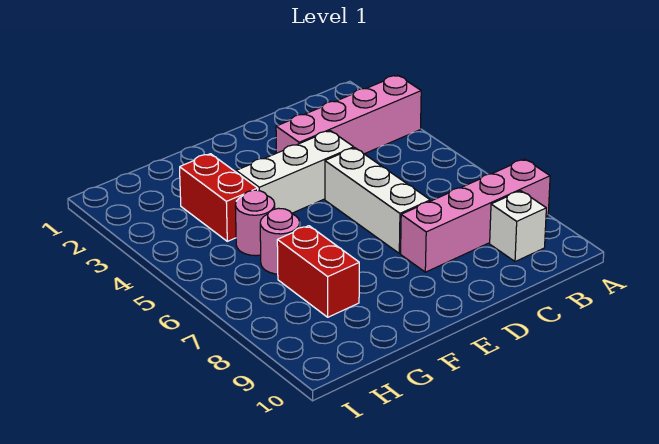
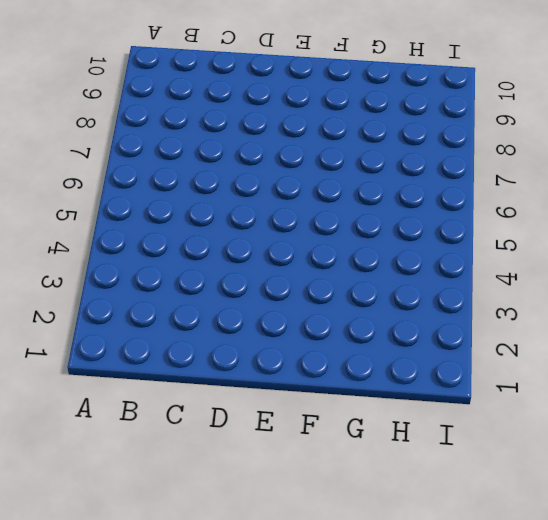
none -> pink brick A3:D3 level 1
none -> pink brick A8:D8 level 1

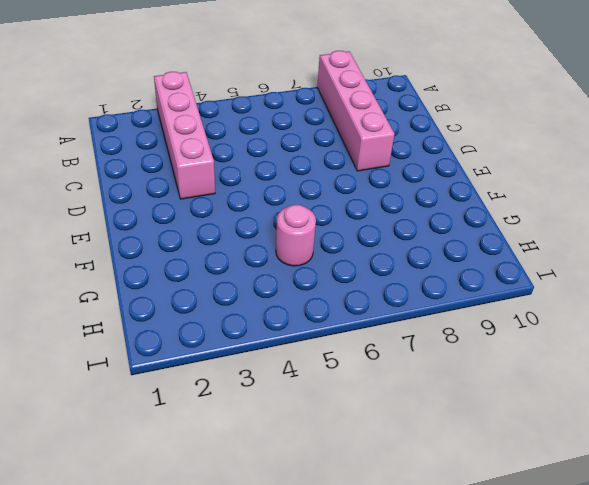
none -> white brick B9 level 1
none -> white brick D4:F4 level 1

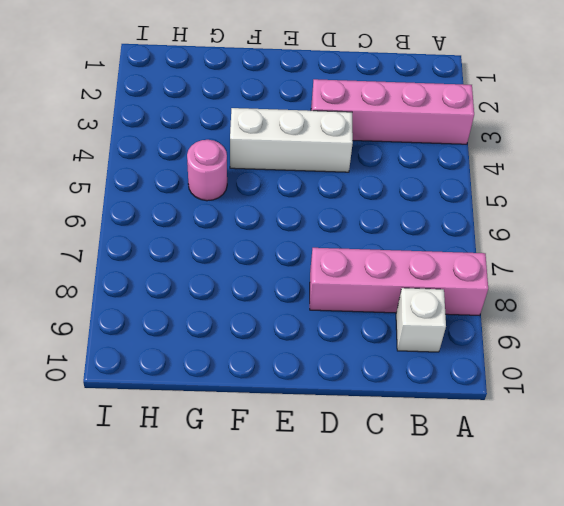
none -> white brick D5:D7 level 1
none -> red brick G3:G4 level 1

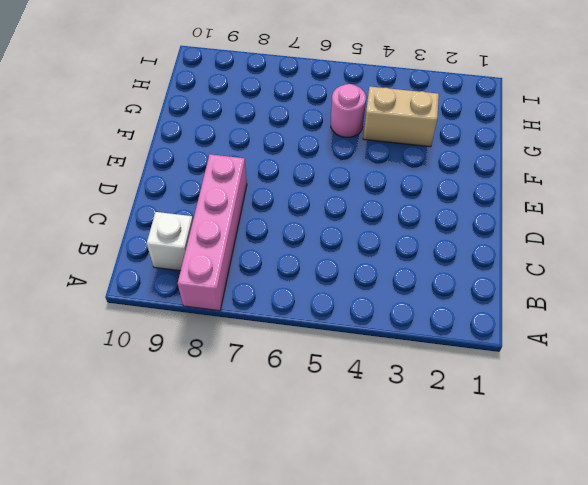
tan brick G3:G4 level 1 -> red brick G3:G4 level 1
none -> pink brick A3:D3 level 1
none -> white brick D4:F4 level 1

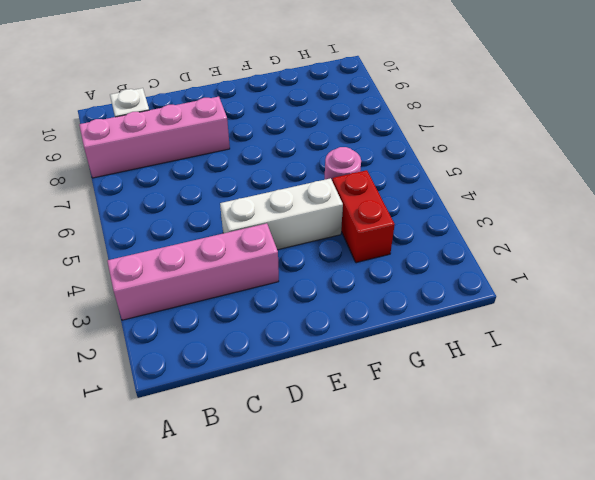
none -> white brick D5:D7 level 1
none -> pink round brick G6 level 1

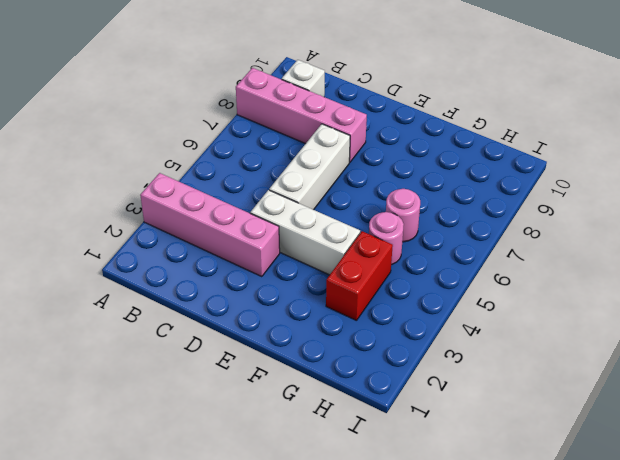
none -> red brick G7:G8 level 1

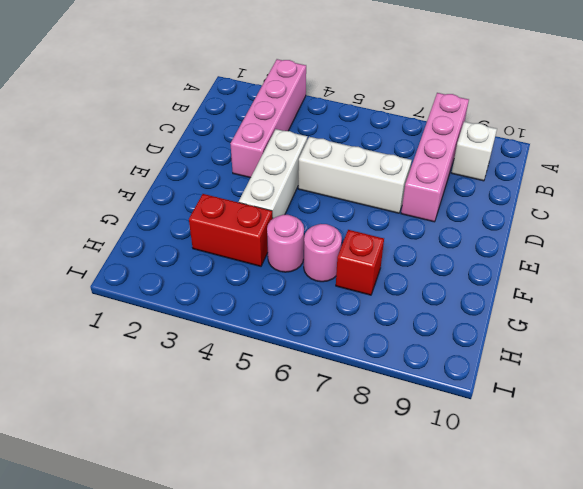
red brick G7 level 1 -> red brick G7:G8 level 1

